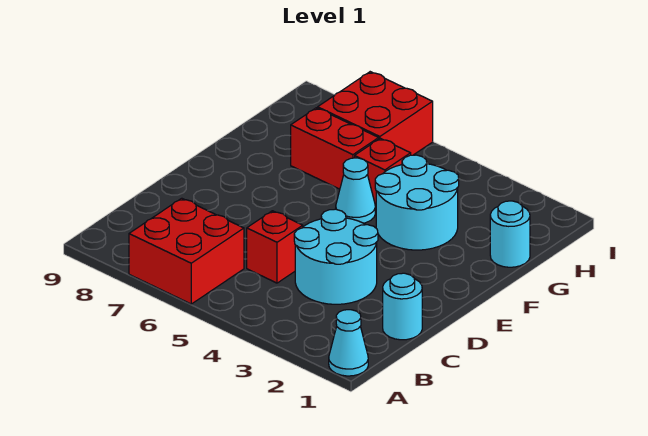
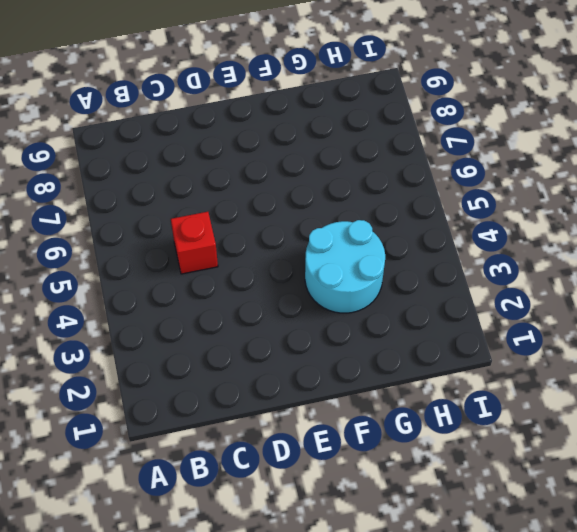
none -> cyan cone A1 level 1
none -> red brick A6:B7 level 1

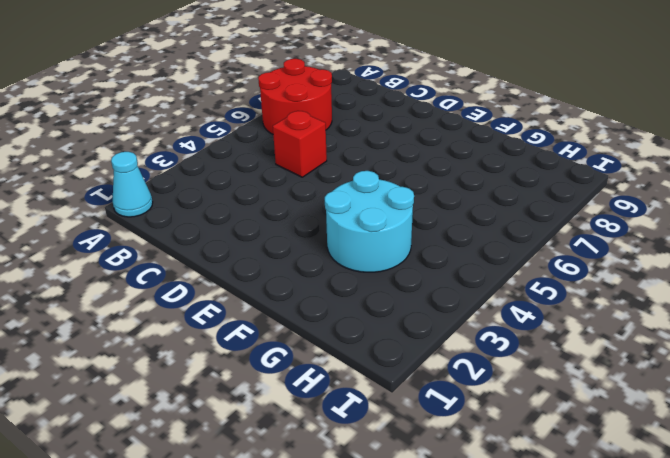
red round brick A6:B7 level 1 -> red brick A6:B7 level 1
none -> cyan round brick C1 level 1
none -> cyan round brick C3:D4 level 1

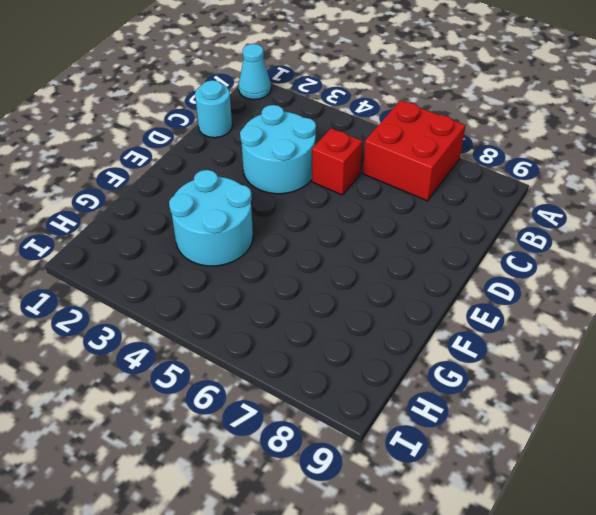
none -> cyan cone F5 level 1
none -> cyan round brick G1 level 1

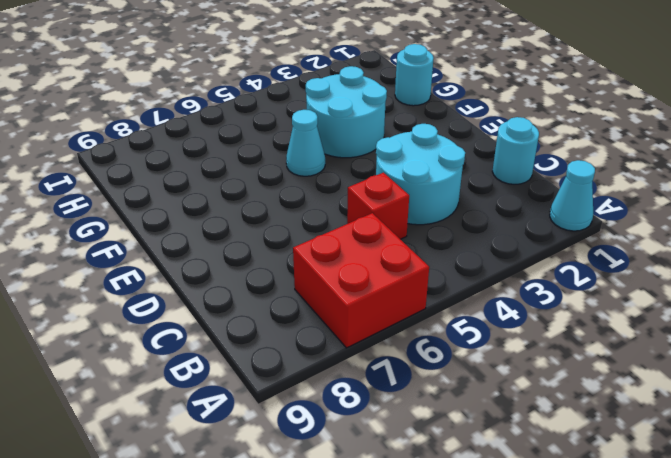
none -> red brick G5 level 1
none -> red brick G6:G7 level 1

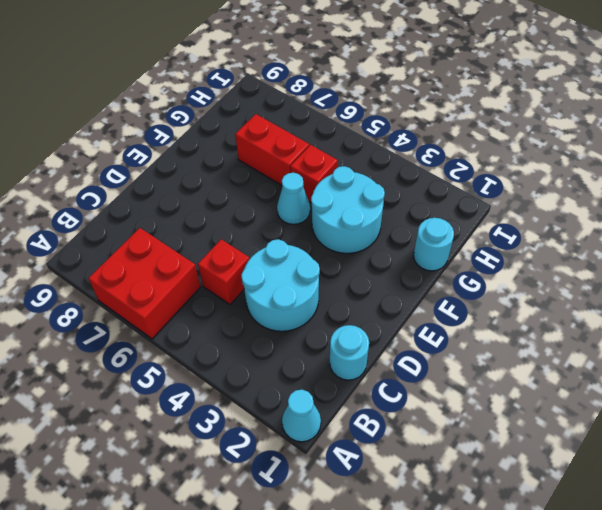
none -> red brick H6:I7 level 1

